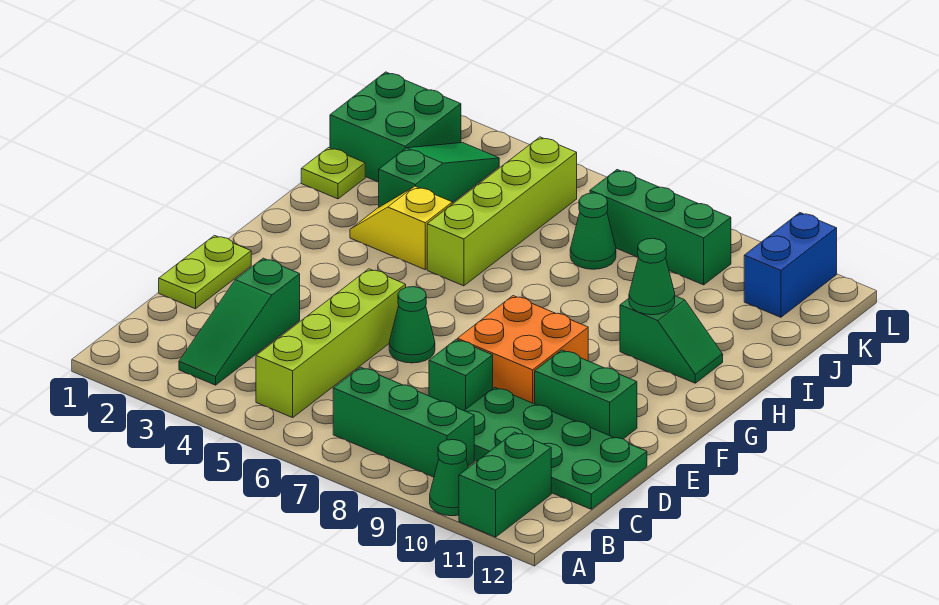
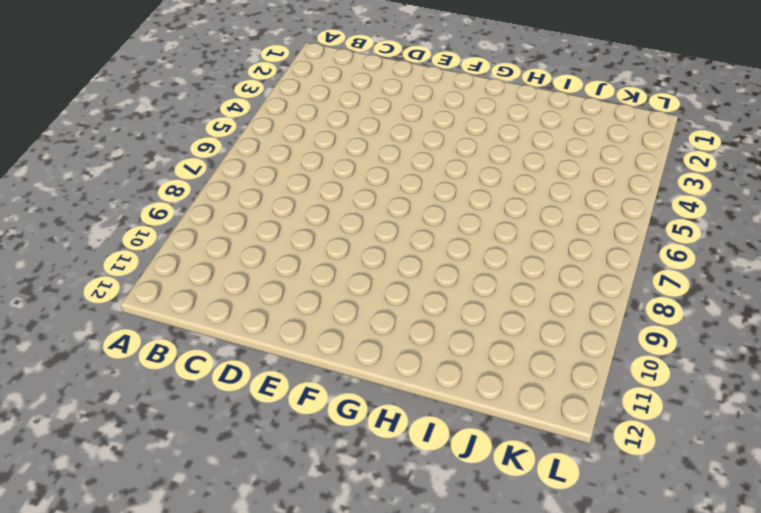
none -> green cone A10 level 1
none -> green brick A11:B11 level 1
none -> green slope B3:D3 level 1 top D

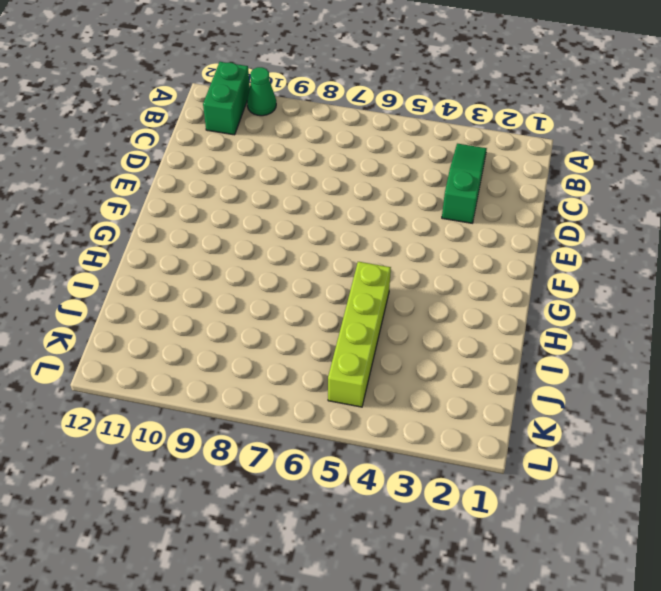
none -> lime brick B5:E5 level 1
none -> green brick B7:B9 level 1
none -> green plate C9:D12 level 1

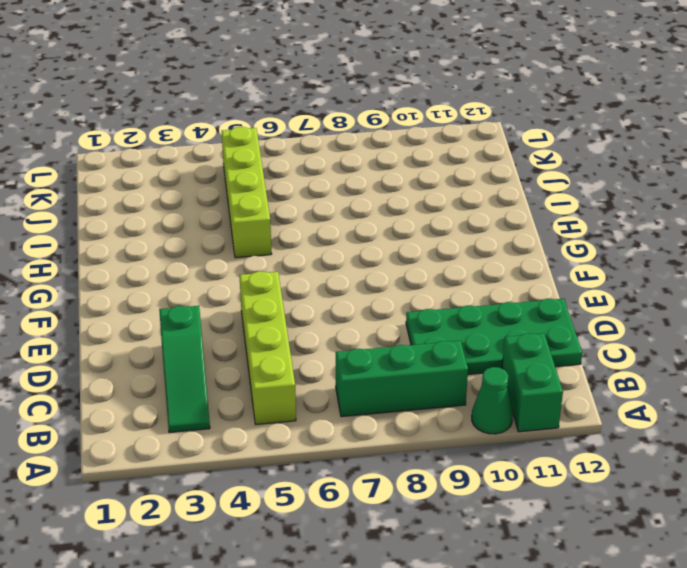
none -> lime plate D1:E1 level 1
none -> green brick D8 level 1
none -> green cone E6 level 1

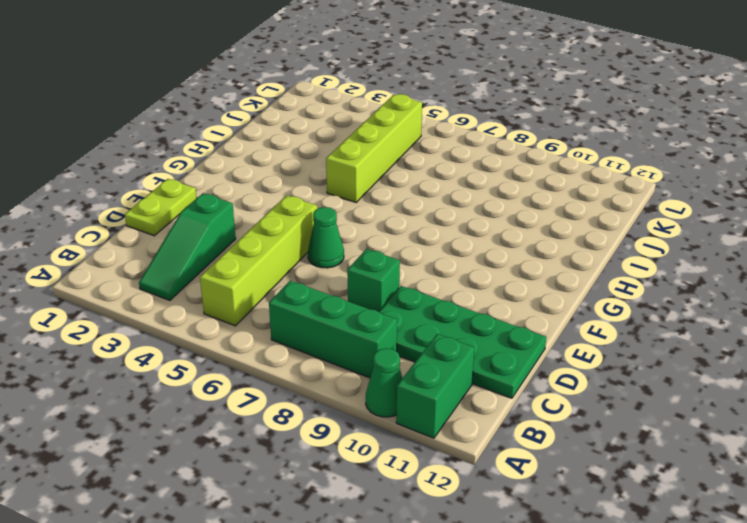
none -> orange brick E8:F9 level 1
none -> green brick E10:E11 level 1
none -> yellow slope H3:H4 level 1 top 4

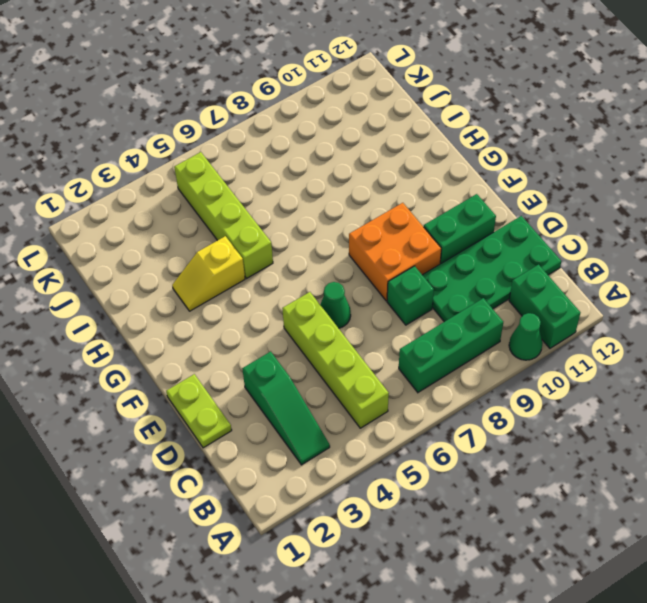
none -> green slope H10:H11 level 1 top 10
none -> lime plate I1 level 1
none -> green slope I3:K3 level 1 top I

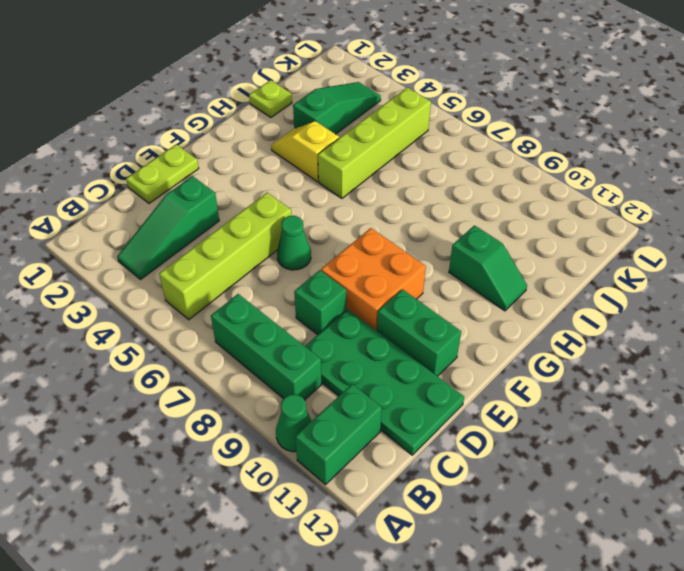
none -> green brick J1:K2 level 1
none -> green cone J7 level 1
none -> green brick K7:K9 level 1

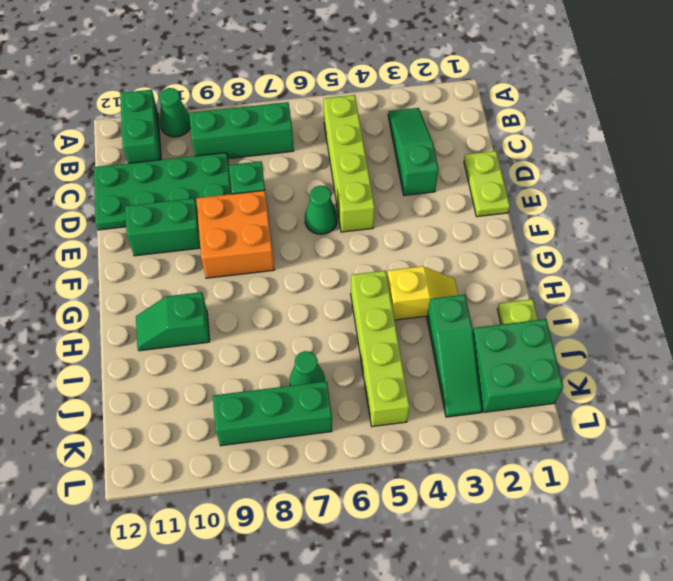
none -> blue brick K11:L11 level 1
none -> green cone H10 level 2

